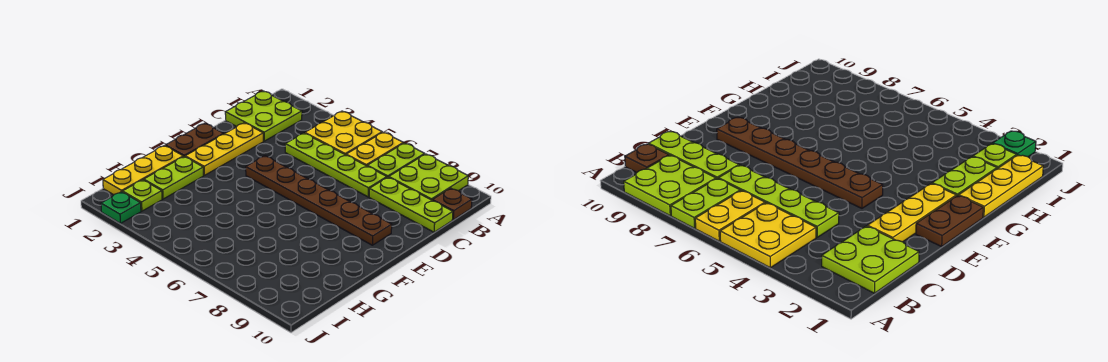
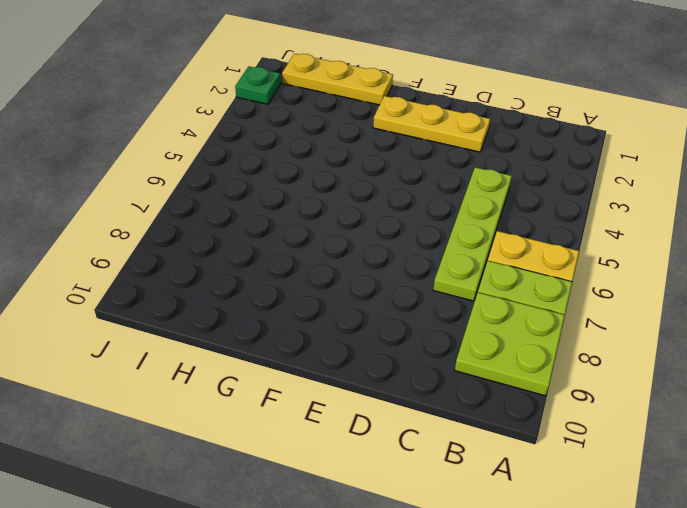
none -> yellow plate A4:B5 level 1
none -> lime plate B1:C2 level 1
none -> brown plate B10 level 1

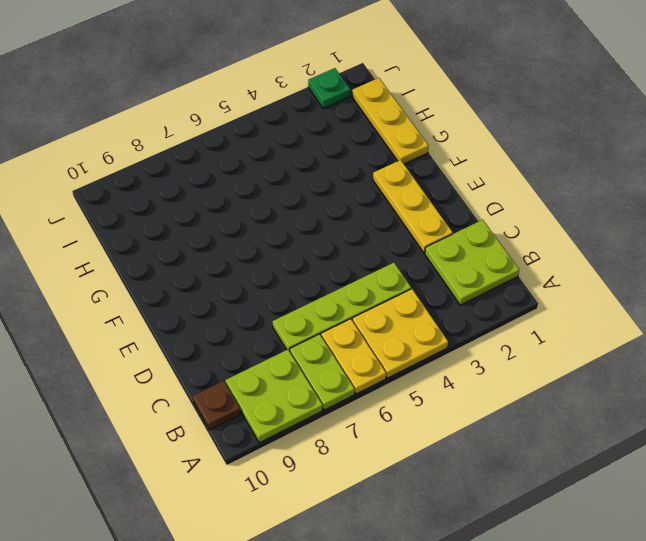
none -> lime plate C8:C10 level 1
none -> brown plate E1:F1 level 1
none -> brown plate E4:E9 level 1

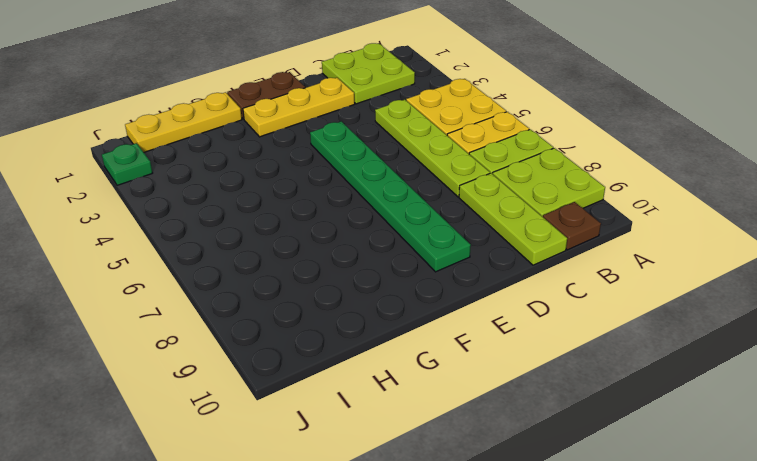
green plate E4:E9 level 1 -> brown plate E4:E9 level 1
none -> lime plate G2:H2 level 1
none -> lime plate I2 level 1

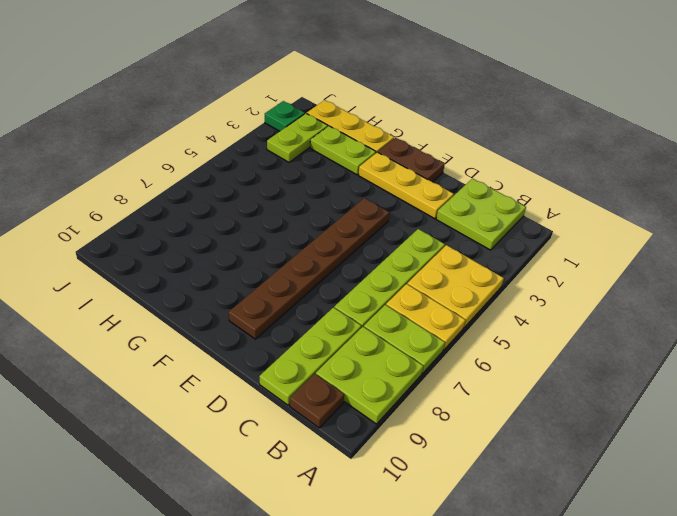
lime plate I2:I3 level 1 -> lime plate I2 level 1

